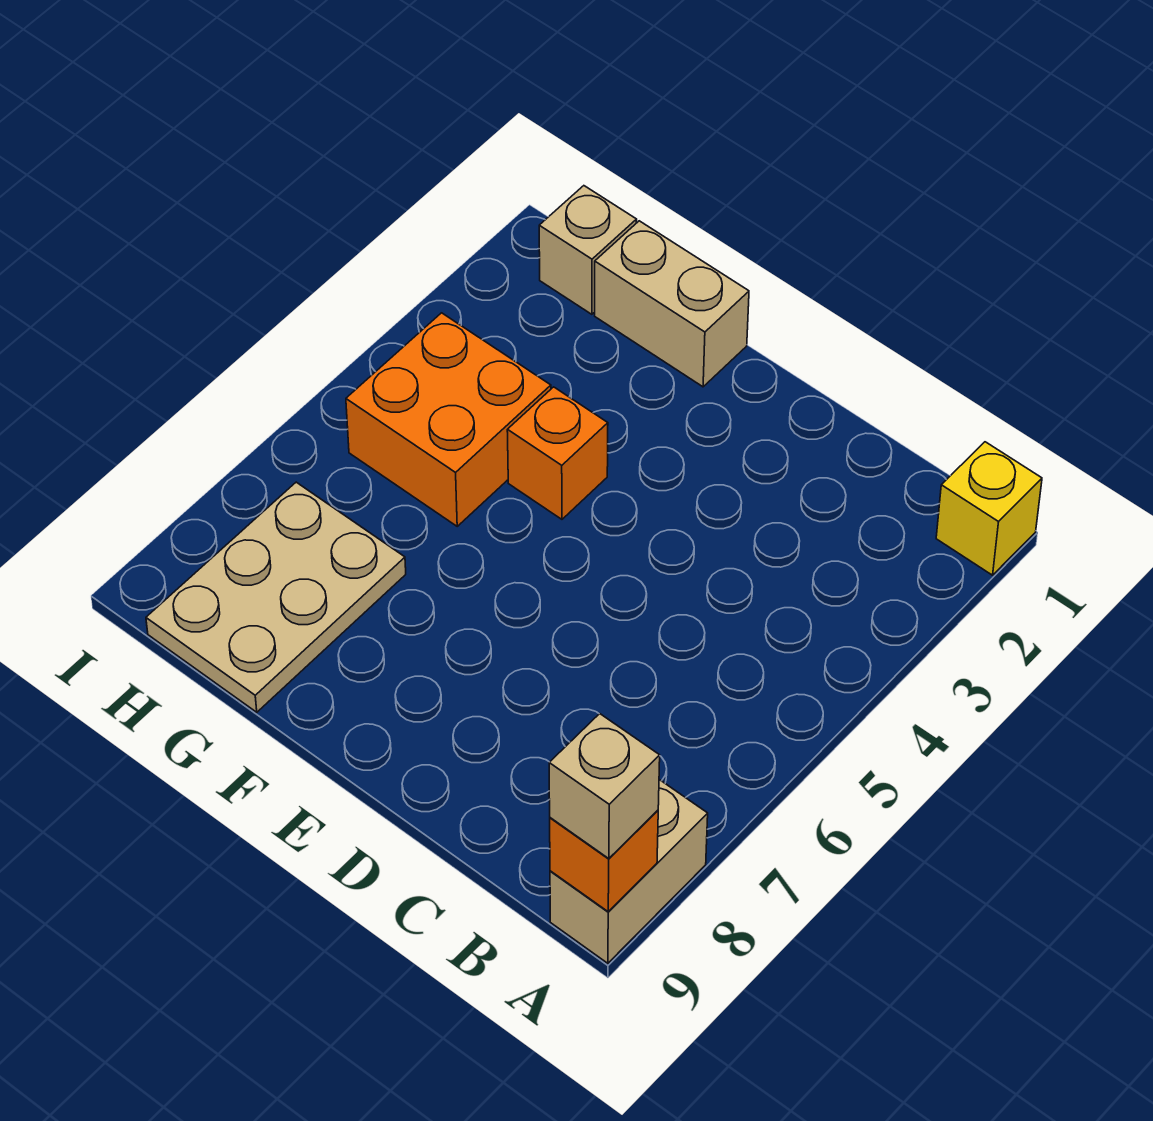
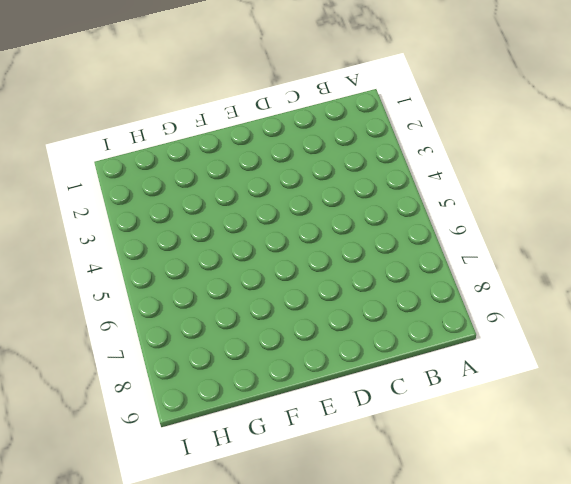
none -> yellow brick A1 level 1
none -> tan brick A8:A9 level 1

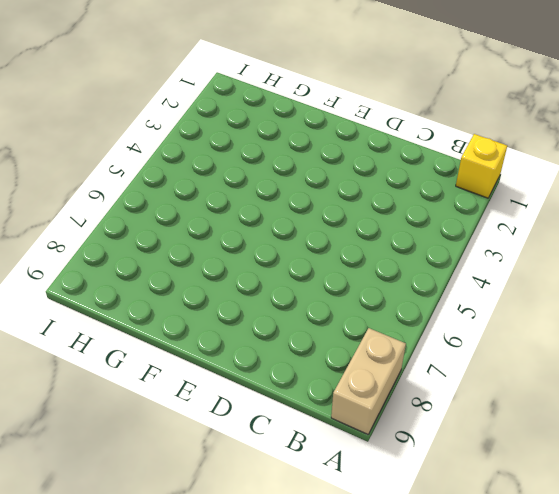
none -> tan brick F1:G1 level 1
none -> orange brick F4 level 1

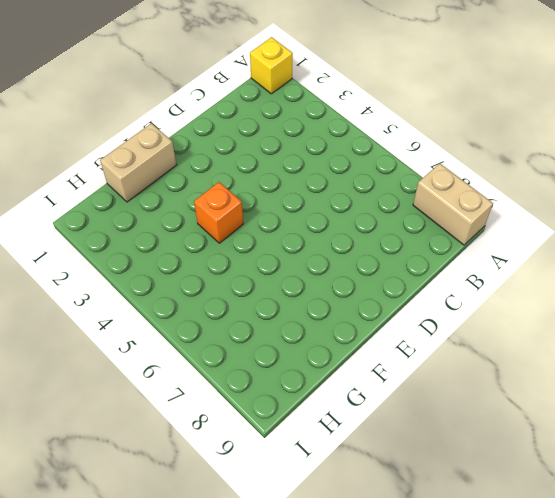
none -> orange brick G4:H5 level 1
none -> tan plate G7:H9 level 1

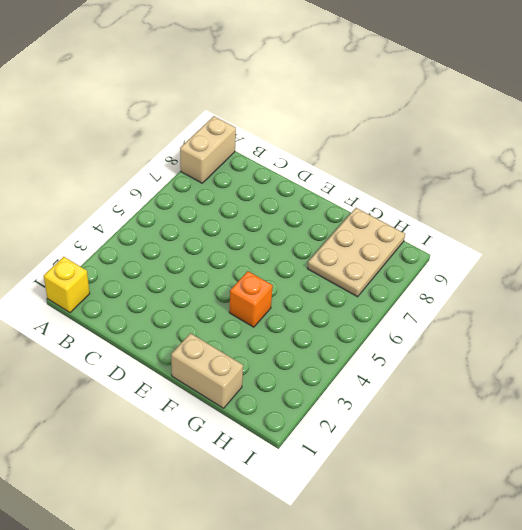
none -> orange brick G4:H5 level 1
none -> tan brick H1 level 1

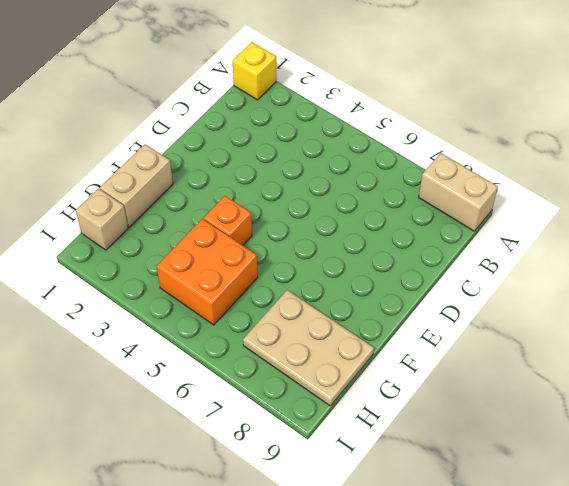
none -> orange brick A9 level 2
none -> tan brick A9 level 3

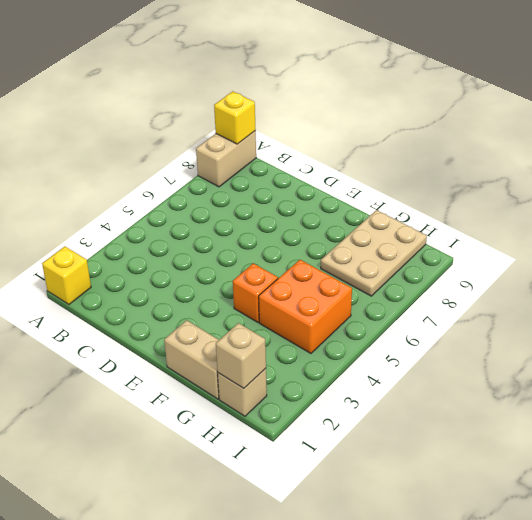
yellow brick A9 level 2 -> orange brick A9 level 2
tan brick H1 level 2 -> tan brick A9 level 3

